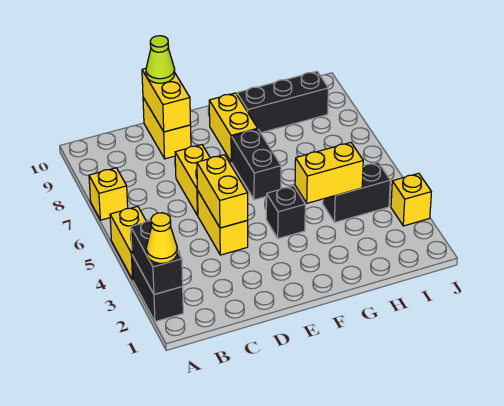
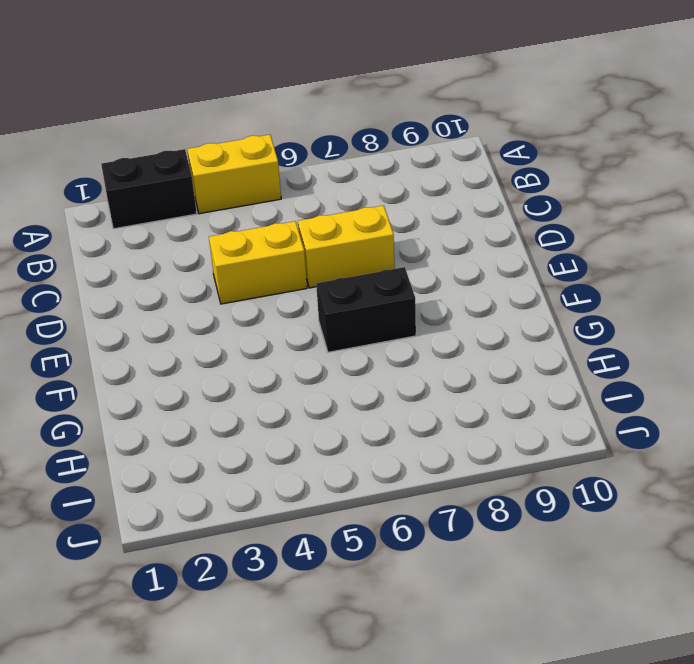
none -> yellow brick A7 level 1
none -> yellow brick D9:D10 level 1
none -> black brick F4 level 1

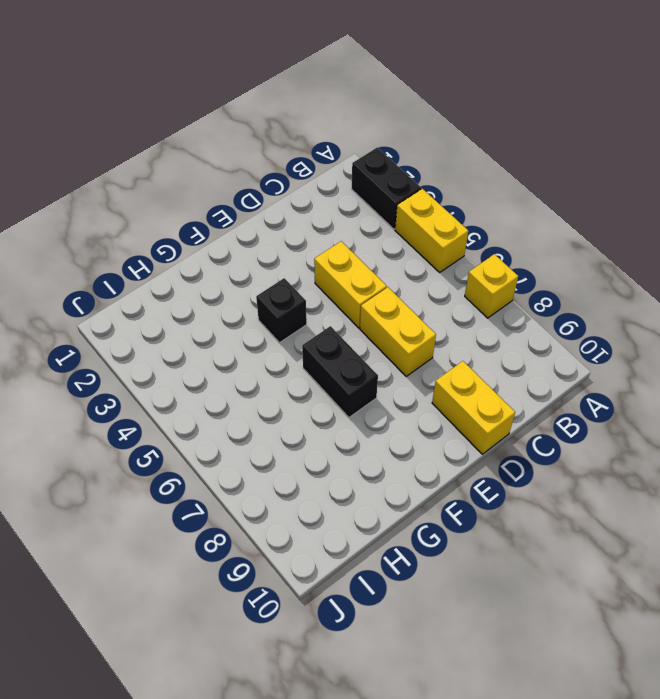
none -> yellow brick F8:F9 level 1
none -> black brick G9:I9 level 1
none -> black brick H4:I4 level 1

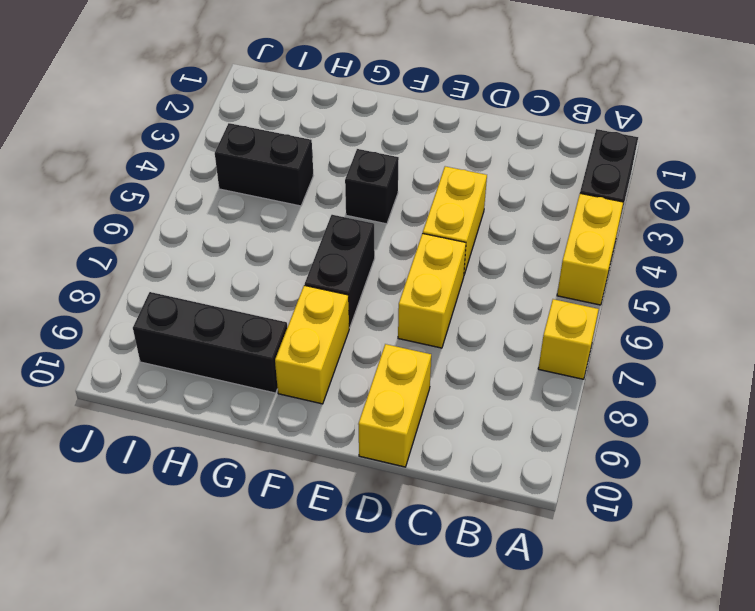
none -> yellow brick J3 level 1
none -> black brick A2:A3 level 2
none -> yellow brick D4:D5 level 2

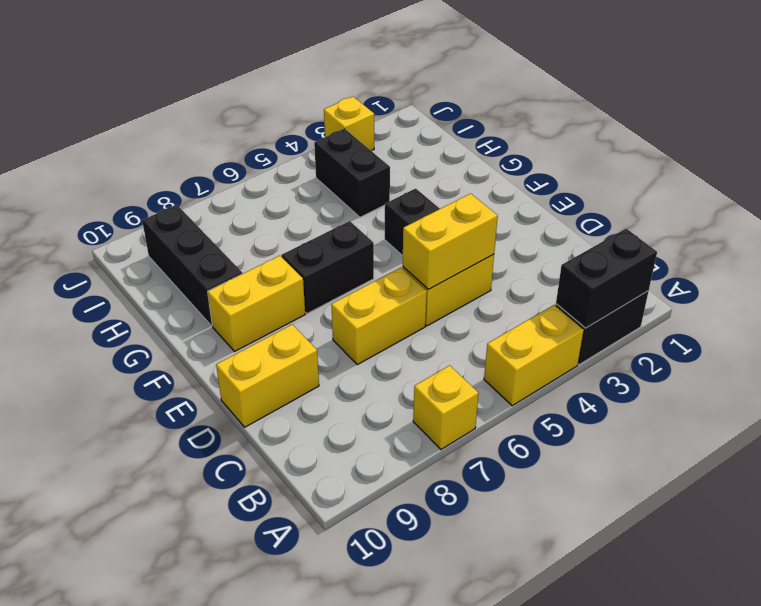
none -> yellow brick D9:D10 level 2
none -> yellow brick G4:H4 level 2
none -> yellow cone A2 level 3

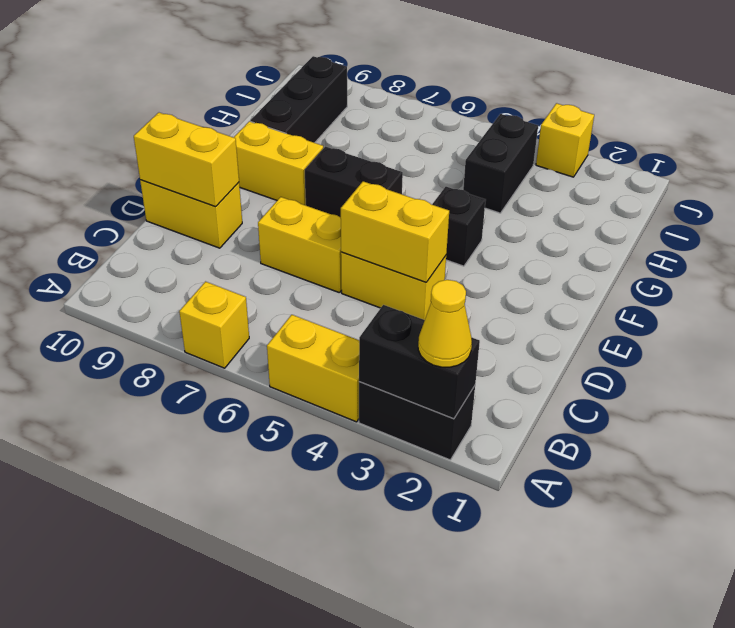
none -> yellow brick G4:H4 level 2
none -> lime cone D10 level 3

